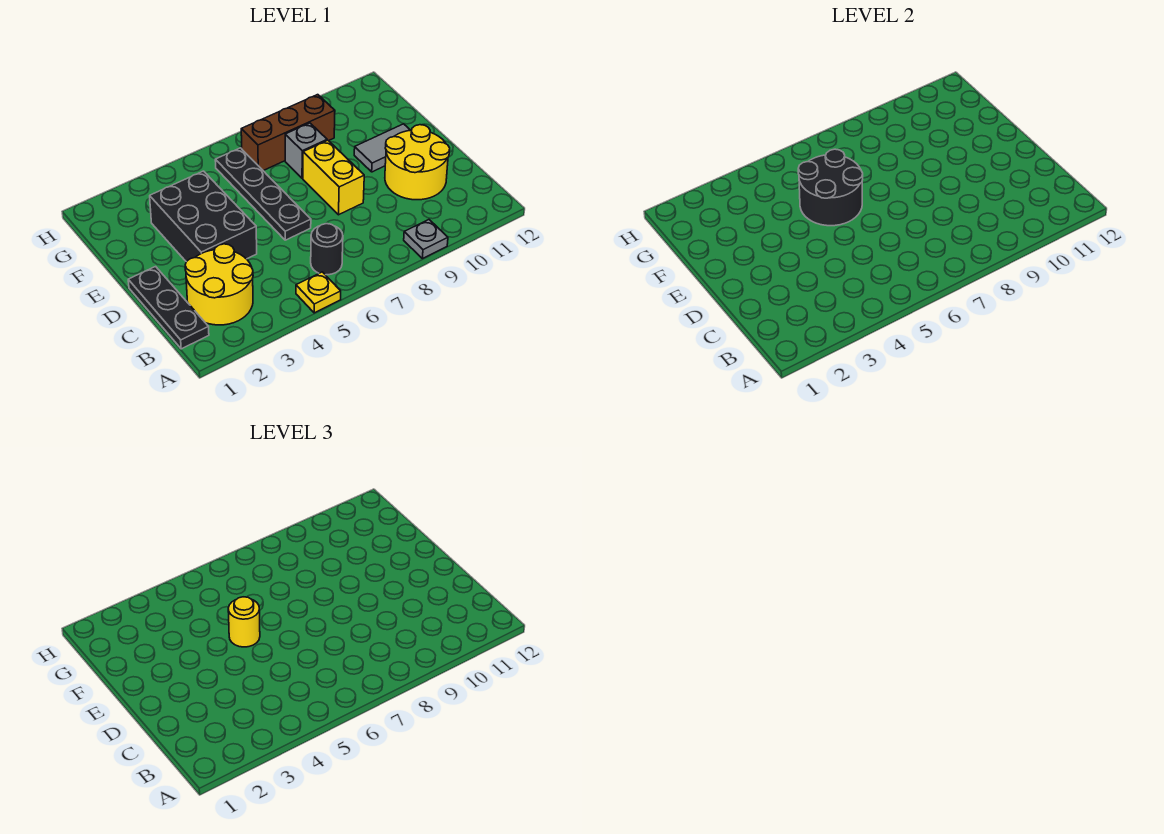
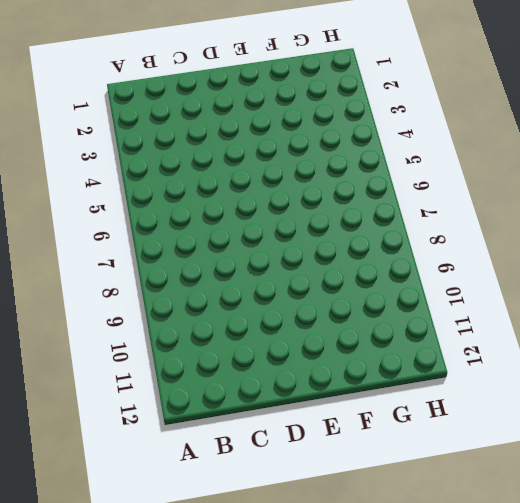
none -> yellow plate A5 level 1
none -> grey plate A9 level 1
none -> black plate B1:D1 level 1

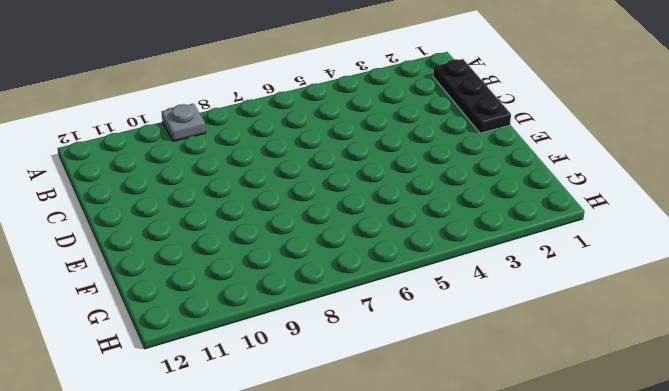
none -> yellow plate A5 level 1
none -> yellow round brick B2:C3 level 1
none -> black round brick B6 level 1

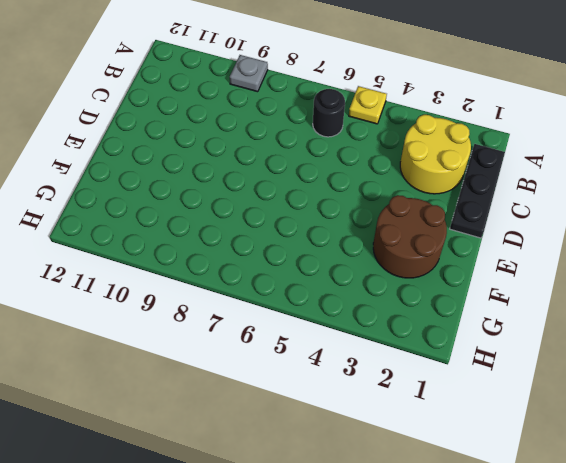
brown round brick E2:F3 level 1 -> black brick D3:F4 level 1
none -> yellow round brick C10:D11 level 1
none -> black plate D6:G6 level 1
none -> yellow brick D8:E8 level 1

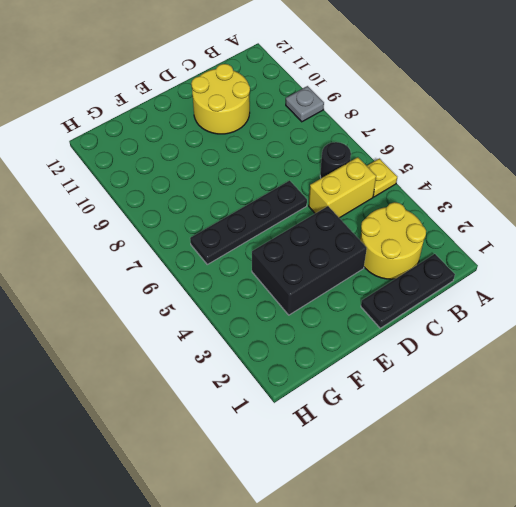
yellow brick B5:C5 level 1 -> yellow brick D8:E8 level 1
none -> grey tile E10:E11 level 1
none -> grey brick F8 level 1
none -> brown brick G7:G9 level 1

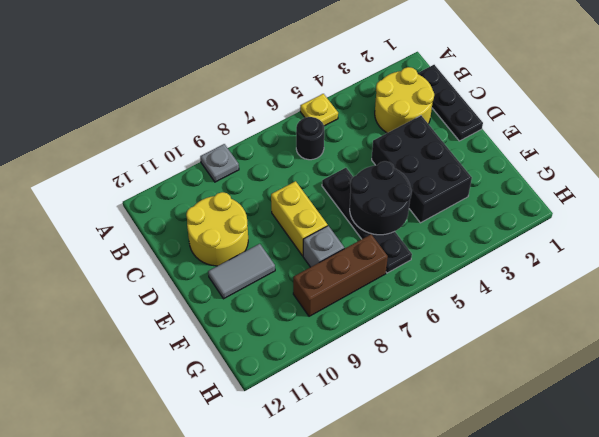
none -> yellow round brick E5 level 3

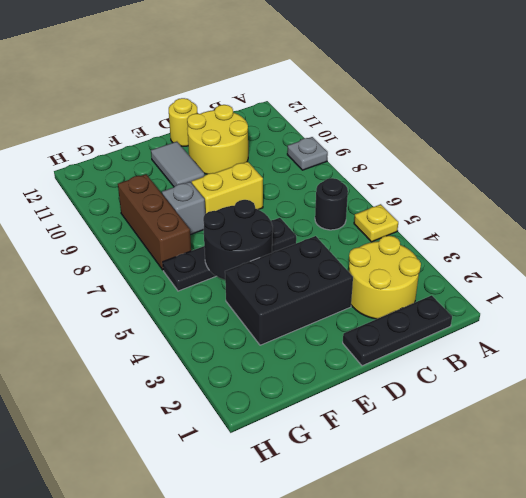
yellow round brick D12 level 1 -> yellow round brick E5 level 3

